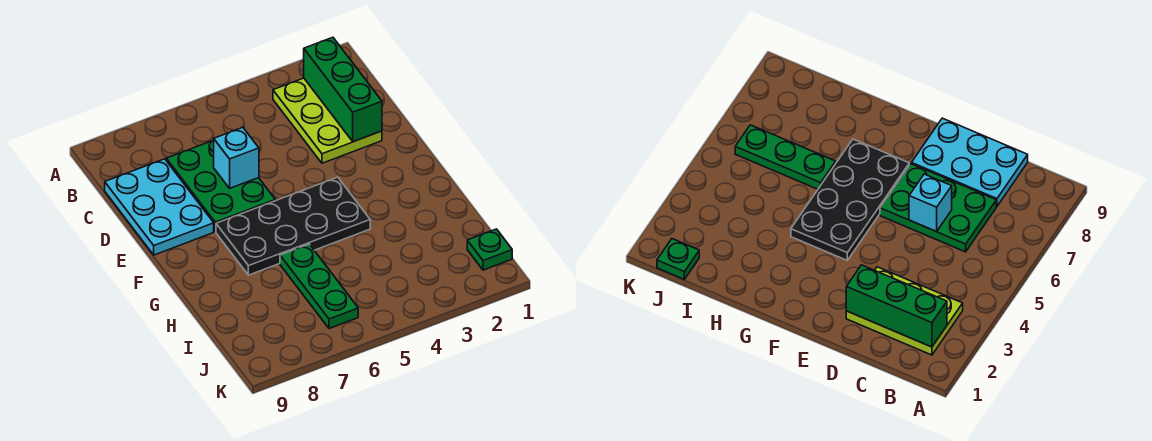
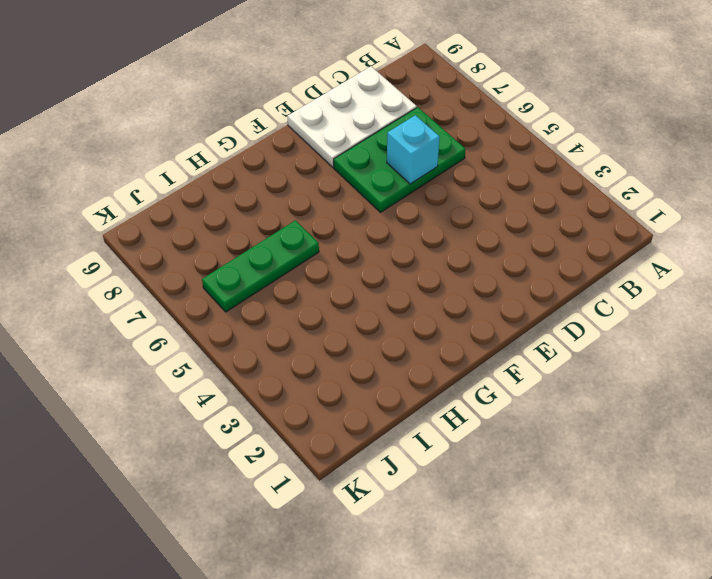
white plate C8:E9 level 1 -> cyan plate C8:E9 level 1
none -> lime plate B2:D3 level 1
none -> black plate F4:G7 level 1

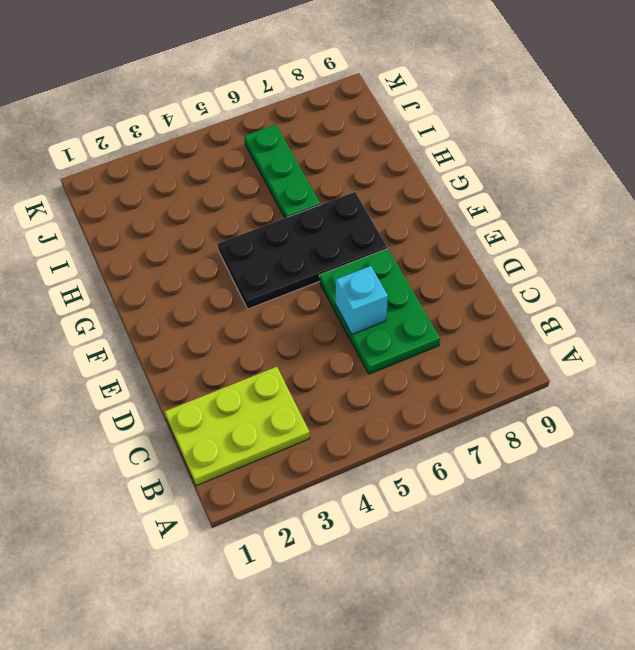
lime plate B1:C3 level 1 -> lime plate B2:D3 level 1
none -> cyan plate C8:E9 level 1
none -> green plate J1 level 1

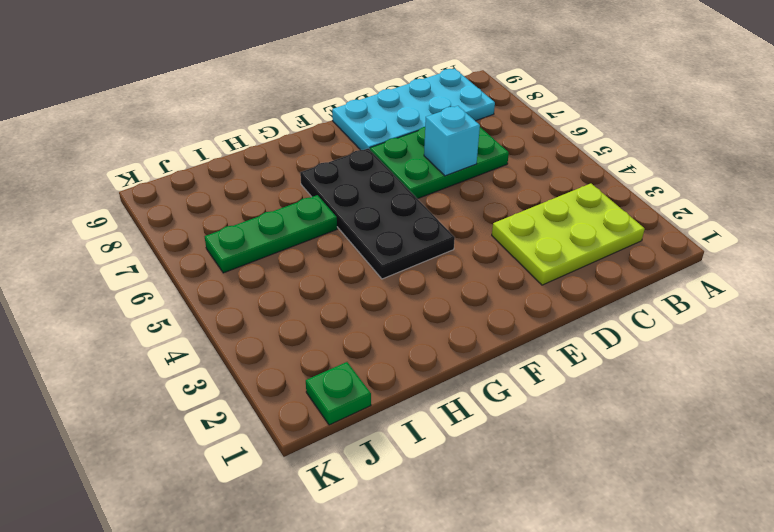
cyan plate B8:E9 level 1 -> cyan plate C8:E9 level 1
none -> green brick B2:D2 level 2

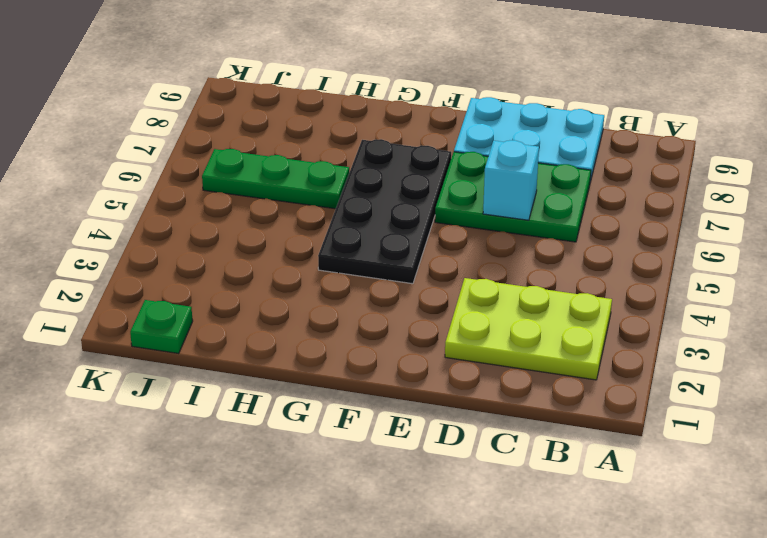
none -> green brick B2:D2 level 2

